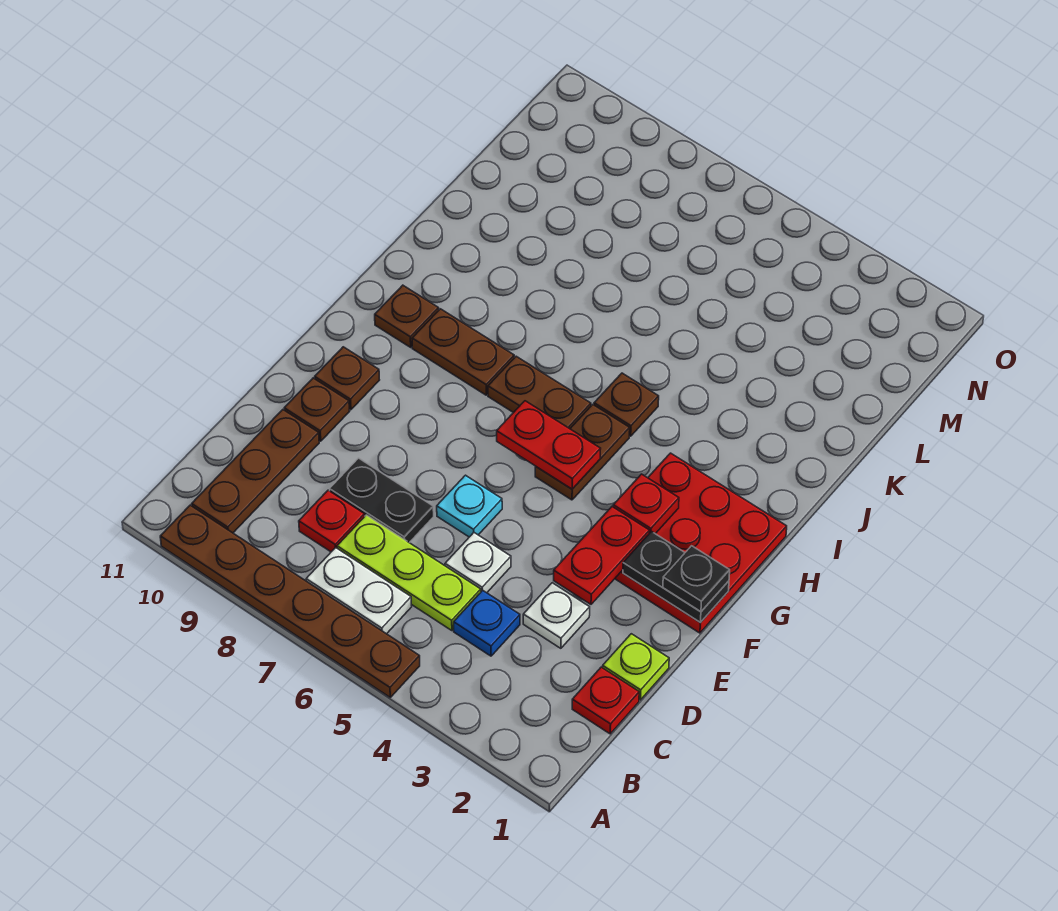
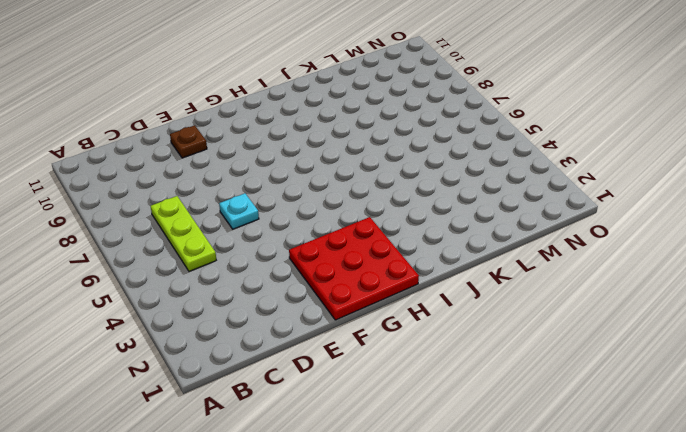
none -> brown plate A5:A10 level 1
none -> white plate B6:B7 level 1
none -> brown plate B10:D10 level 1

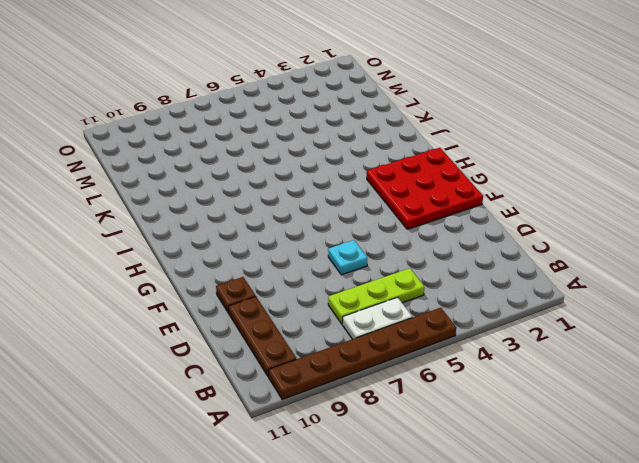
none -> red plate C1 level 1
none -> blue plate C4 level 1
none -> red plate C8 level 1

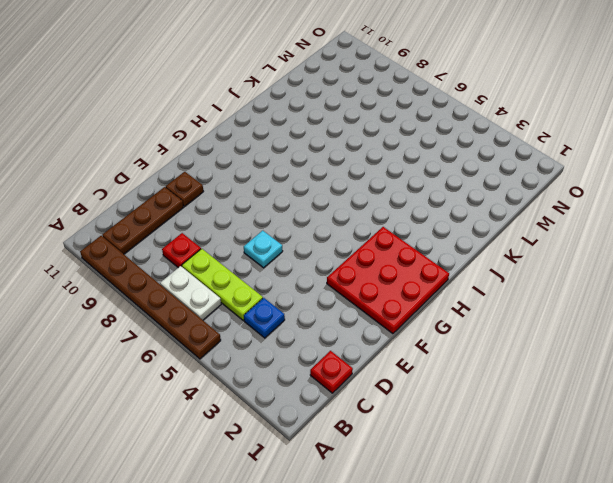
none -> lime plate D1 level 1
none -> white plate D3 level 1
none -> white plate D5 level 1

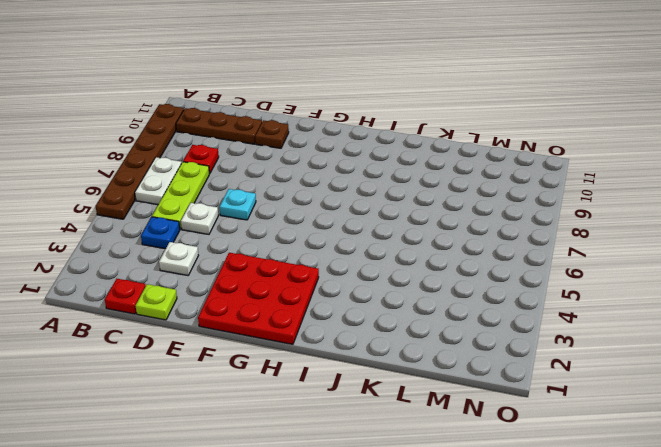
none -> black plate D7:D8 level 1
none -> brown plate F10 level 1
none -> brown plate G5:H5 level 1

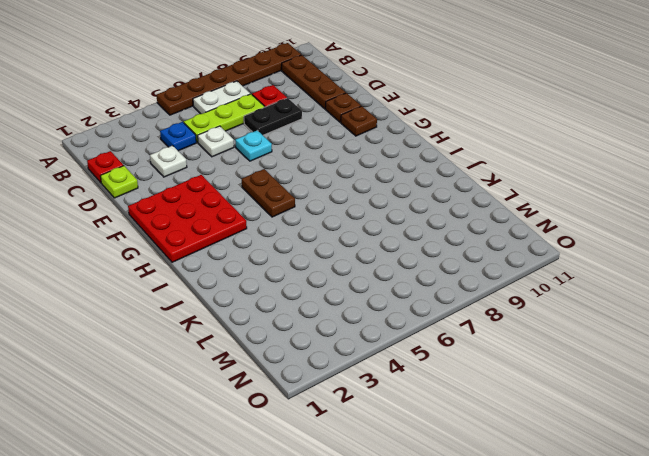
none -> brown plate H6:H7 level 1
none -> brown plate H8:H9 level 1
none -> brown plate H10 level 1

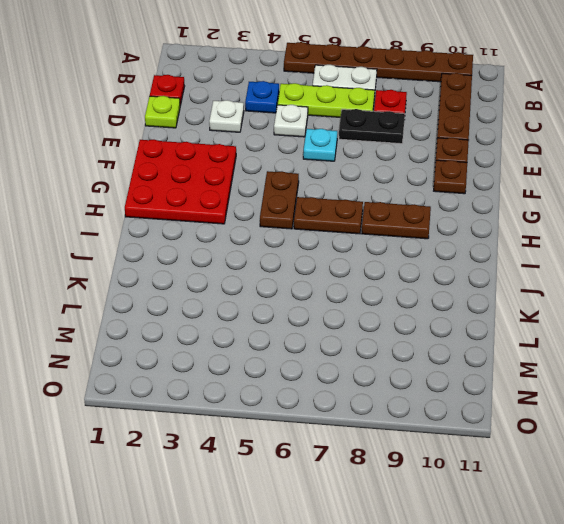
none -> brown plate H10 level 1
none -> brown plate I5 level 1
none -> red plate E3:F3 level 2

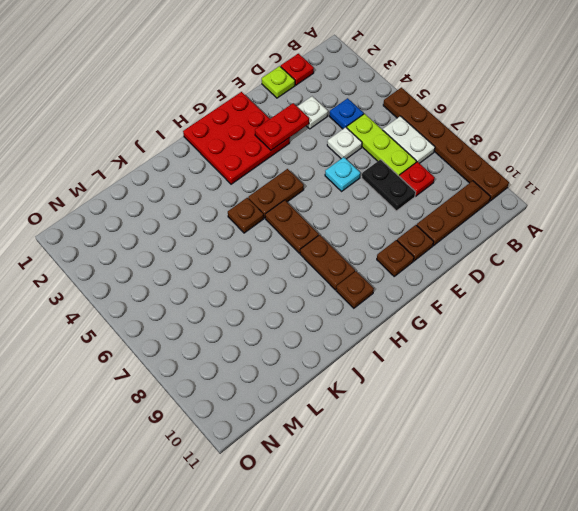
none -> black plate F1:F2 level 2
none -> red plate G3 level 2
none -> red plate G5:G6 level 2

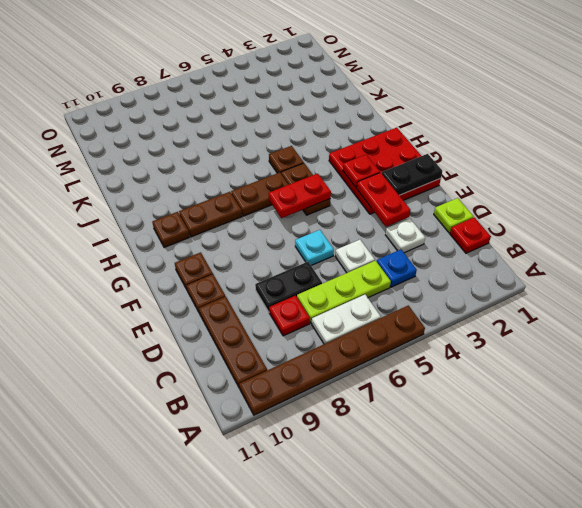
none -> black plate F1 level 3

